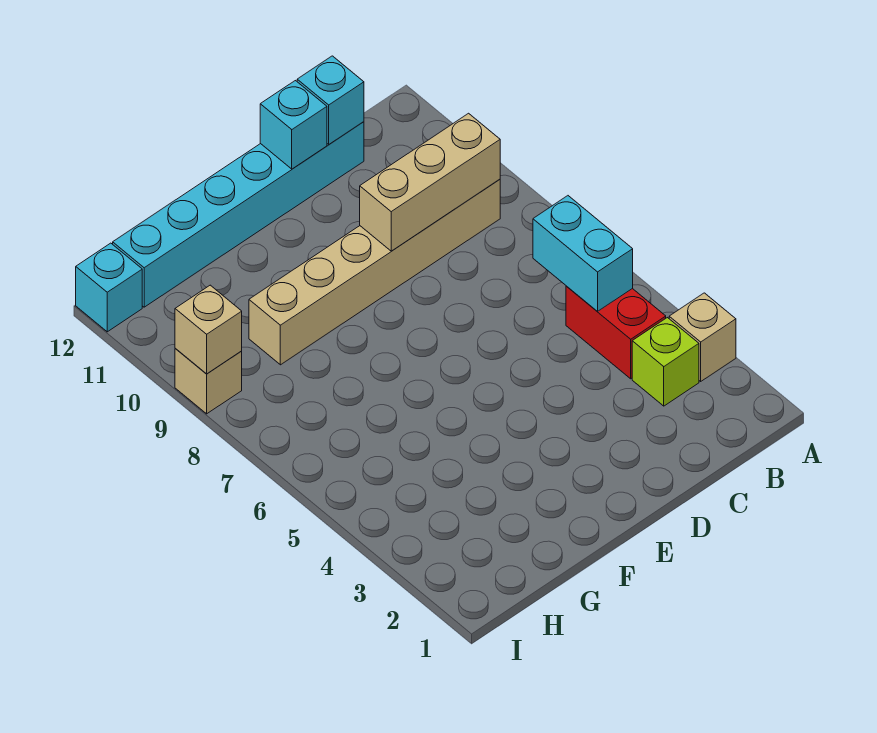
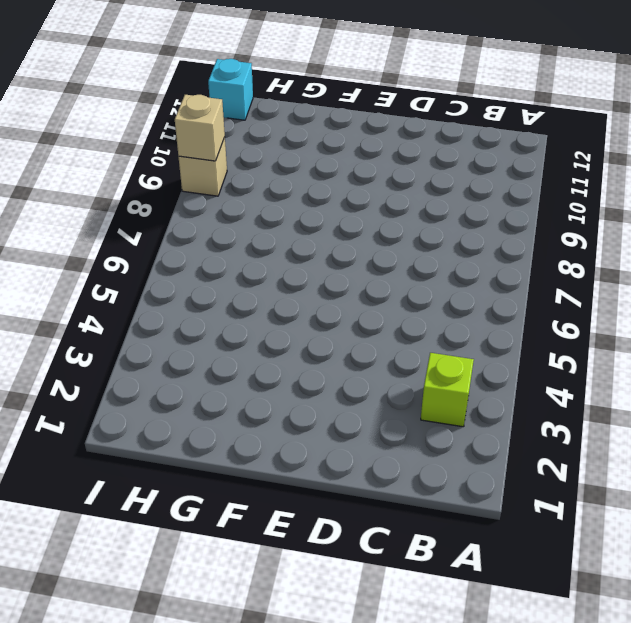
none -> tan brick A3 level 1
none -> red brick B4:B5 level 1
none -> tan brick B9:G9 level 1

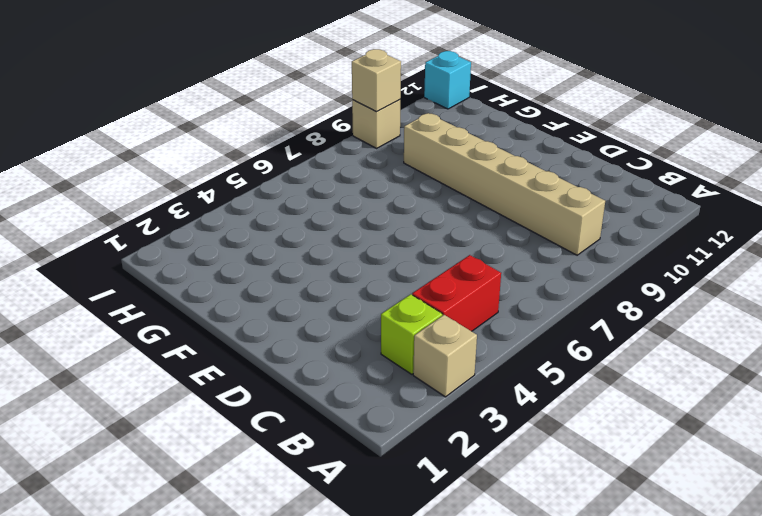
none -> cyan brick C12:H12 level 1
none -> cyan brick B5:B6 level 2
none -> tan brick B9:D9 level 2

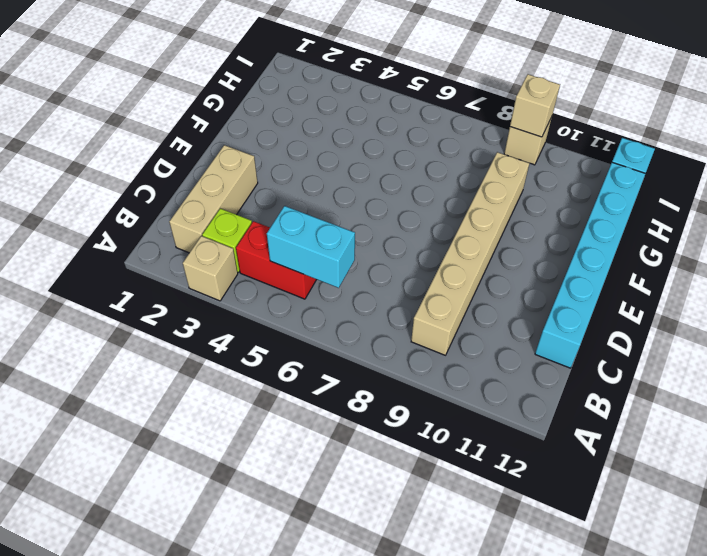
tan brick B2:D2 level 1 -> tan brick B9:D9 level 2
none -> cyan brick C12 level 2
none -> cyan brick D12 level 2

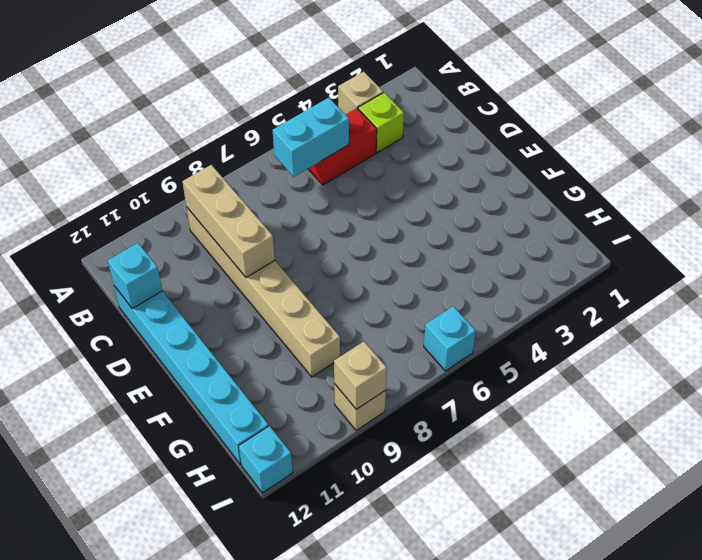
cyan brick I6 level 1 -> cyan brick D12 level 2

